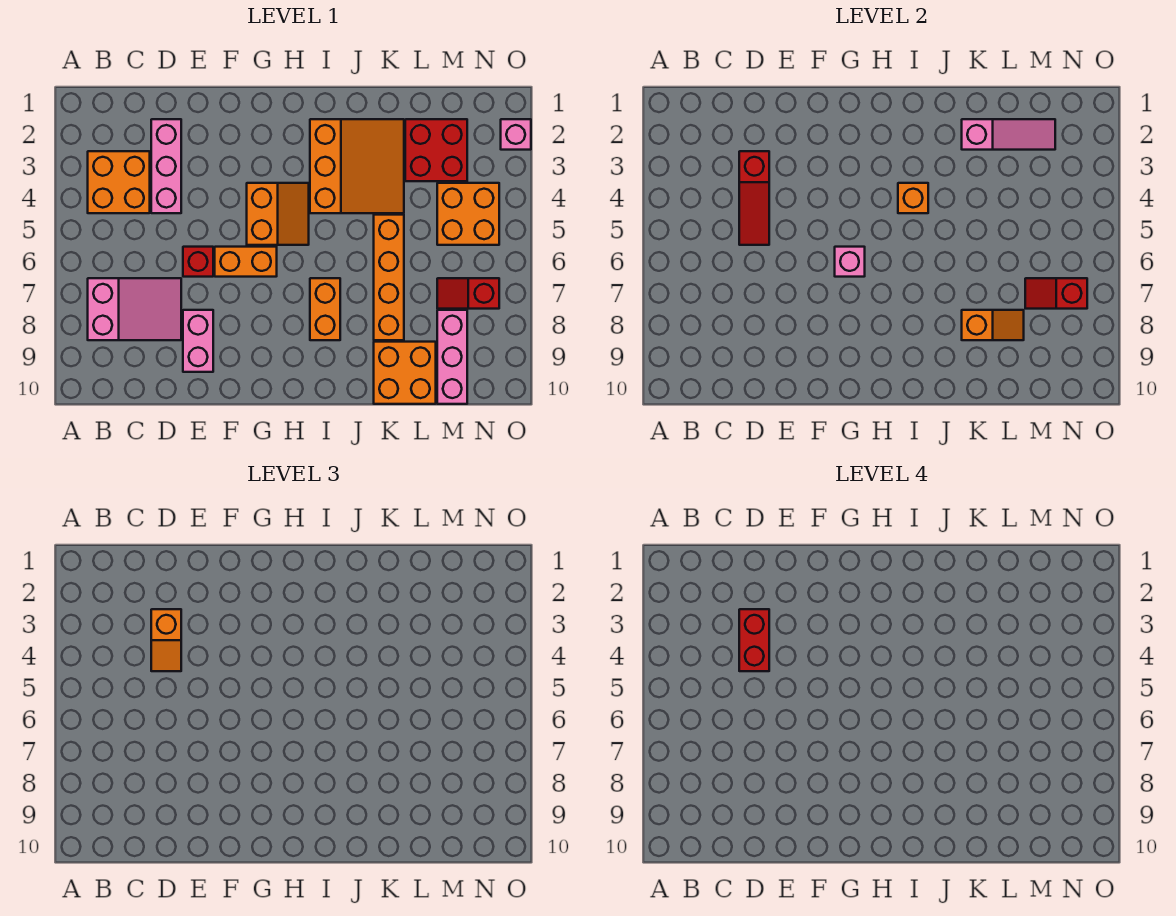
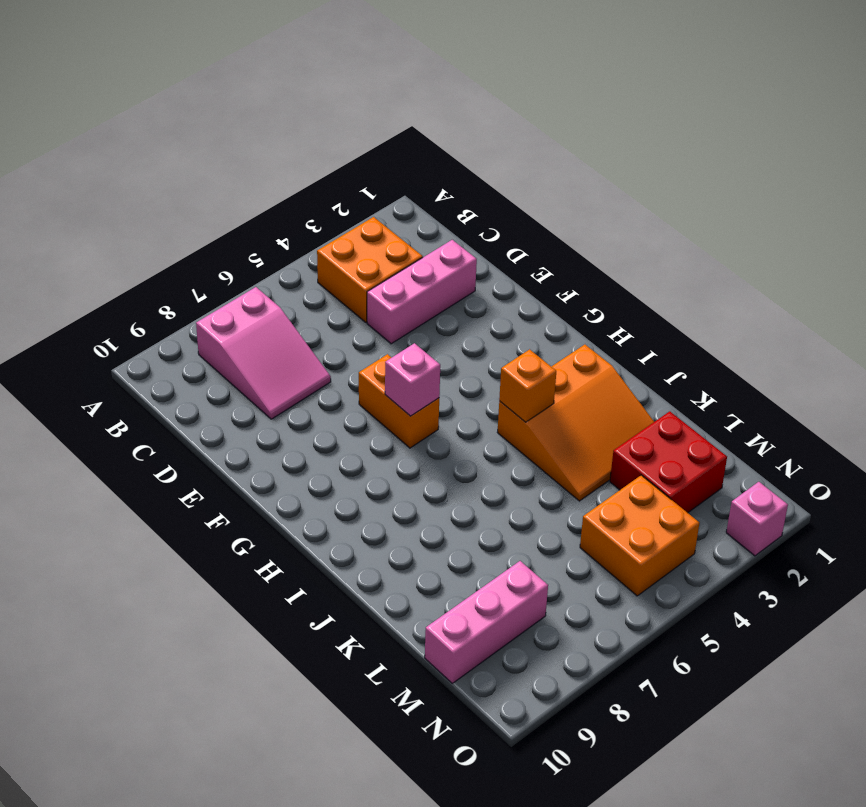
none -> red brick E6 level 1
none -> pink brick E8:E9 level 1
none -> orange slope G4:H5 level 1 top G

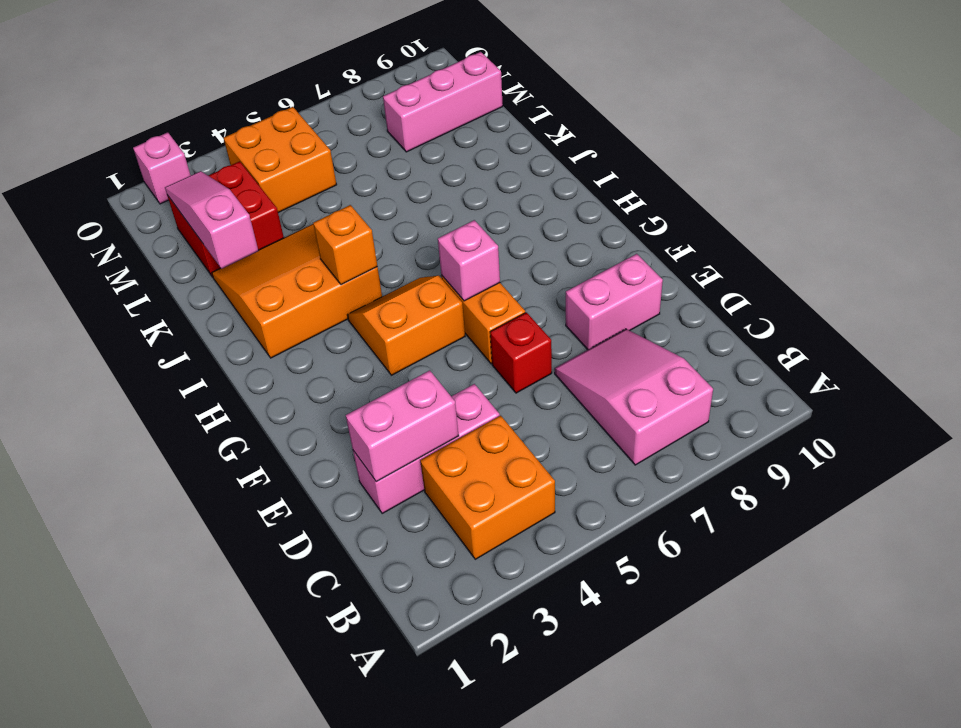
pink brick D2:D3 level 2 -> red slope D3:D5 level 2 top 3
none -> orange brick I7:I8 level 1
none -> orange brick K5:K8 level 1
none -> orange brick K9:L10 level 1

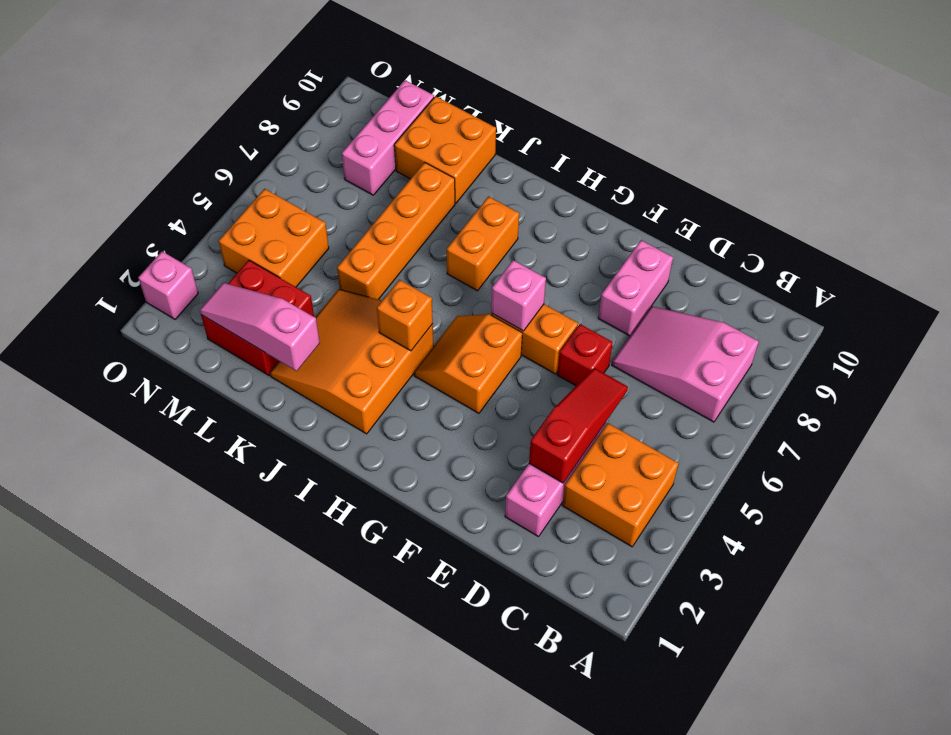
none -> red slope M7:N7 level 1 top N
none -> orange slope K8:L8 level 2 top K
none -> red slope M7:N7 level 2 top N

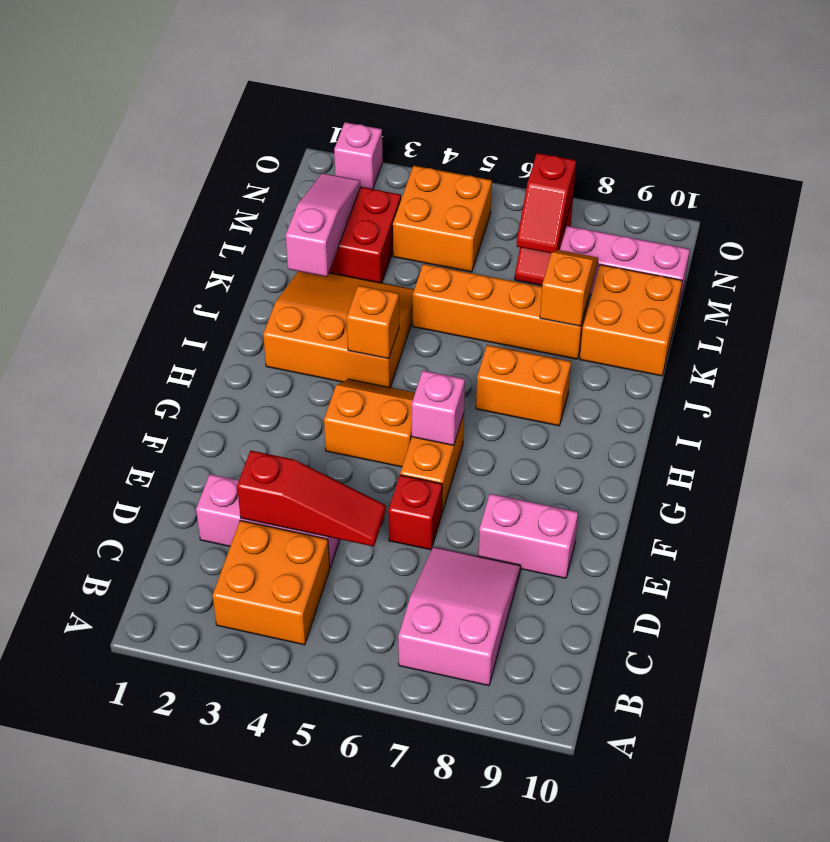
none -> orange slope D3:D4 level 3 top 3
none -> red brick D3:D4 level 4

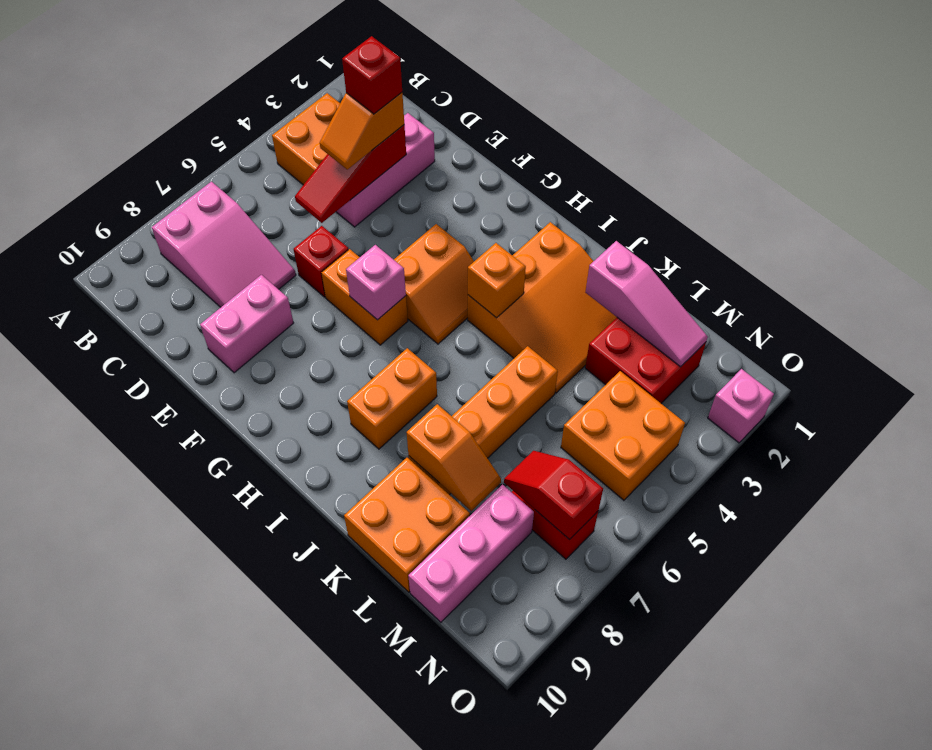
red brick D3 level 4 -> red brick D3:D4 level 4

